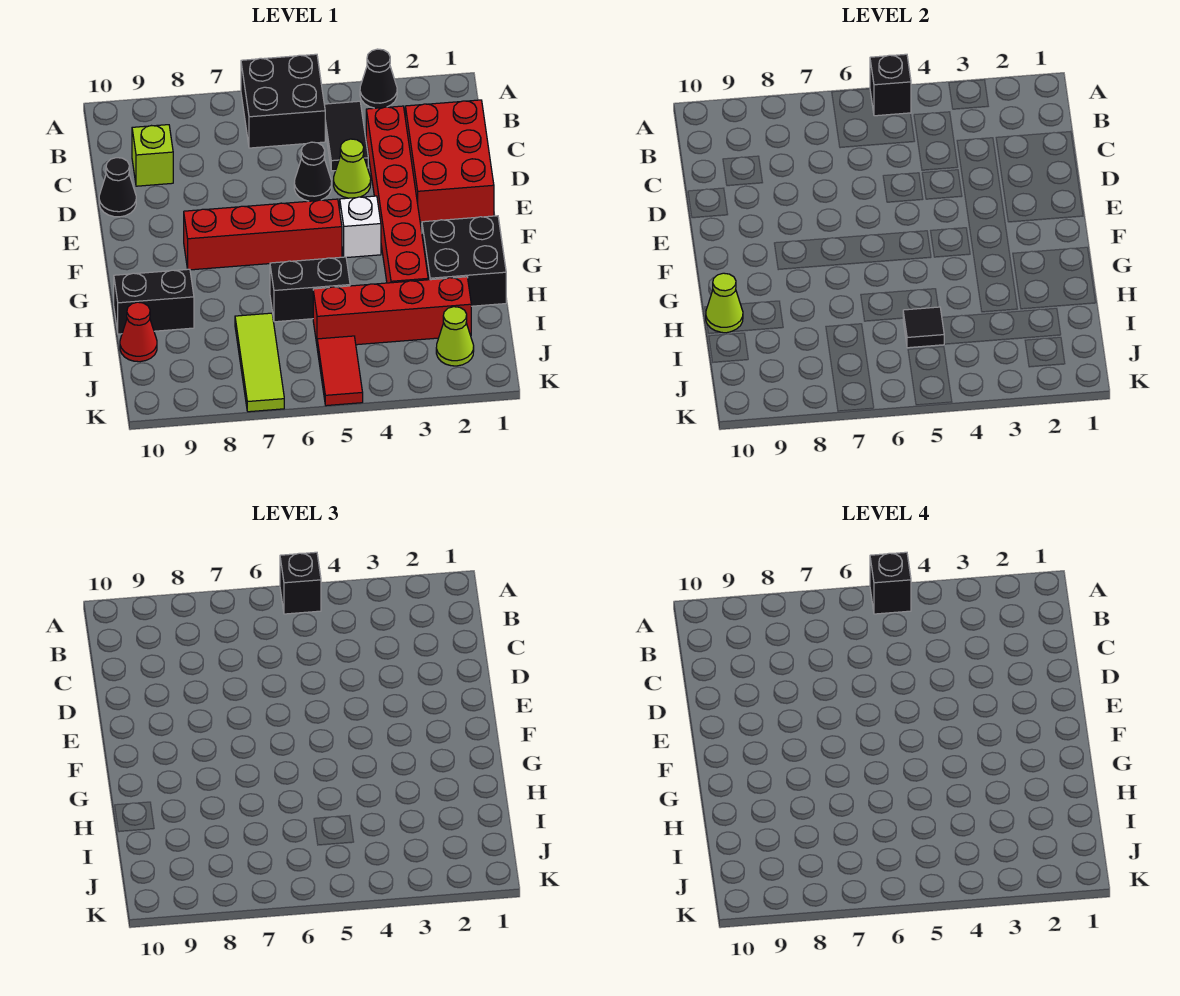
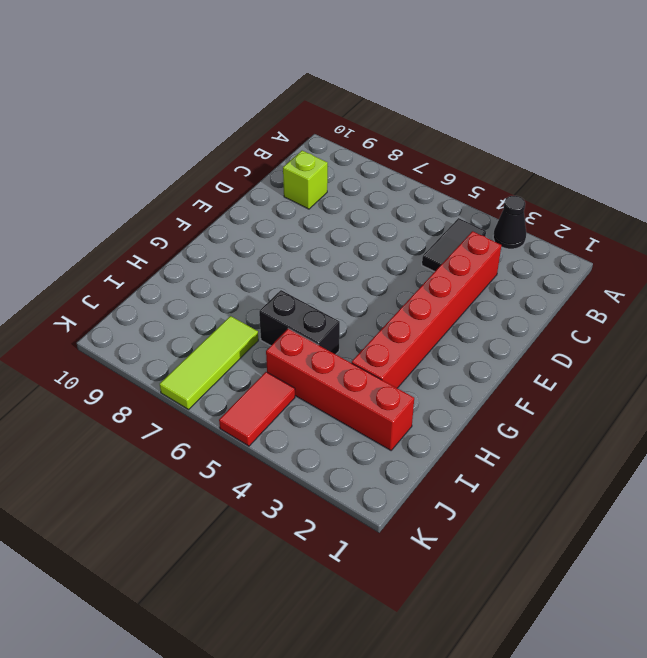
none -> black brick A5:B6 level 1
none -> red brick C1:E2 level 1
none -> lime cone D4 level 1

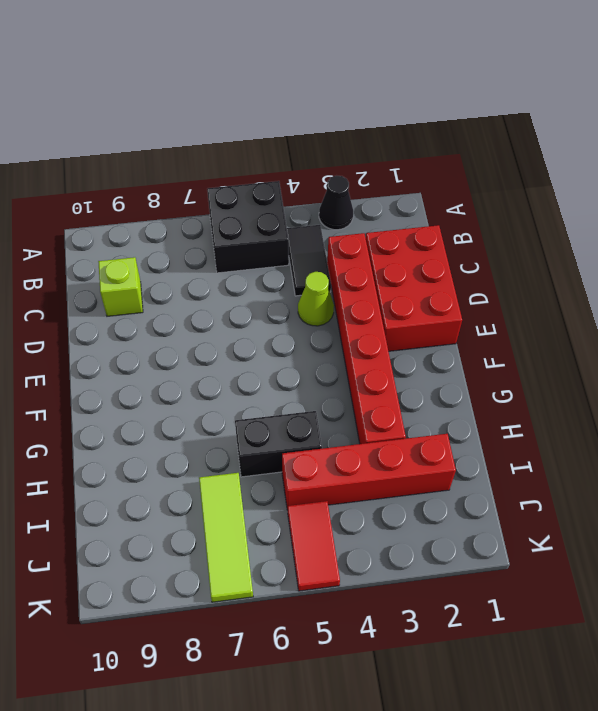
none -> black cone D5 level 1
none -> black cone D10 level 1
none -> white brick F4 level 1

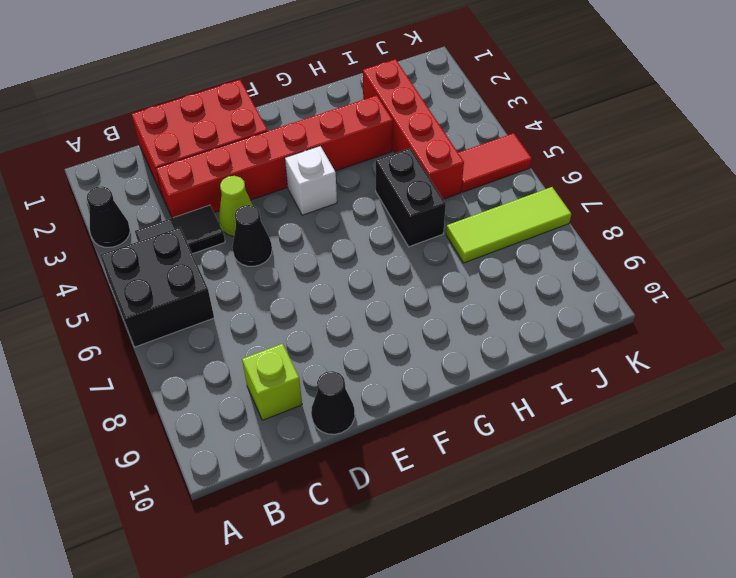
none -> red brick F5:F8 level 1
none -> black brick G1:H2 level 1
none -> black brick H9:H10 level 1

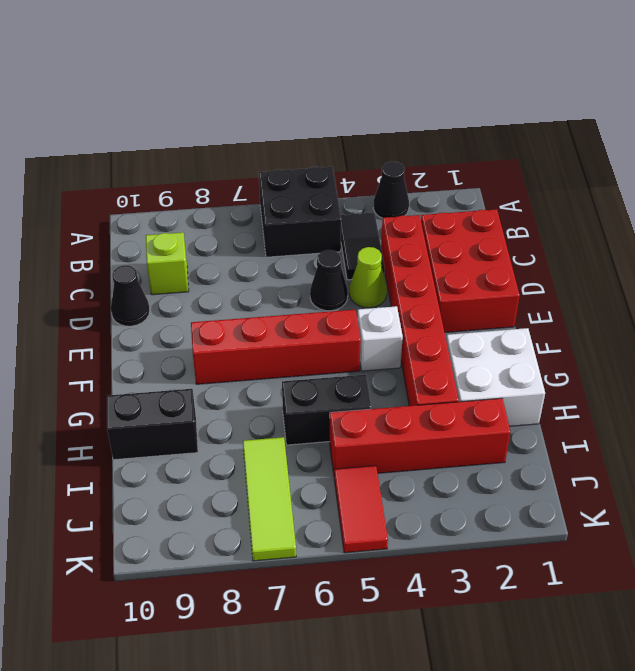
white brick G1:H2 level 1 -> black brick G1:H2 level 1
none -> red cone I10 level 1
none -> lime cone J2 level 1
none -> black brick A5 level 2

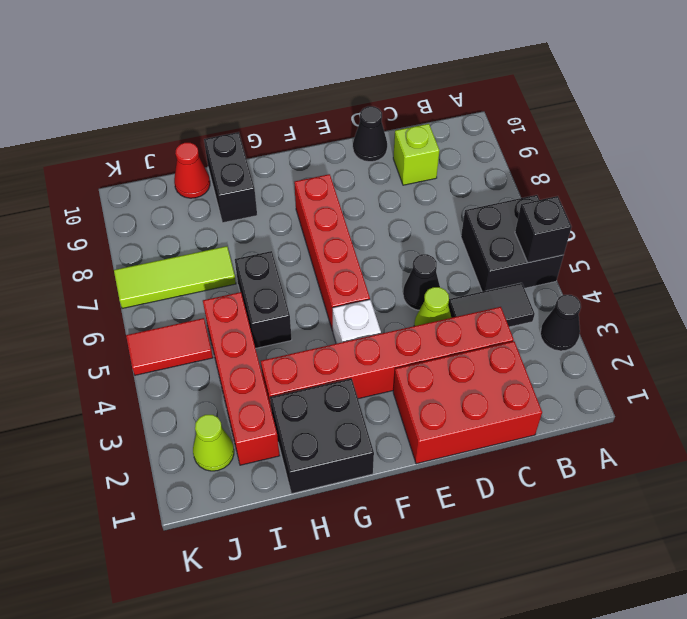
none -> lime cone H10 level 2
none -> black tile I5 level 2
none -> black brick A5 level 3

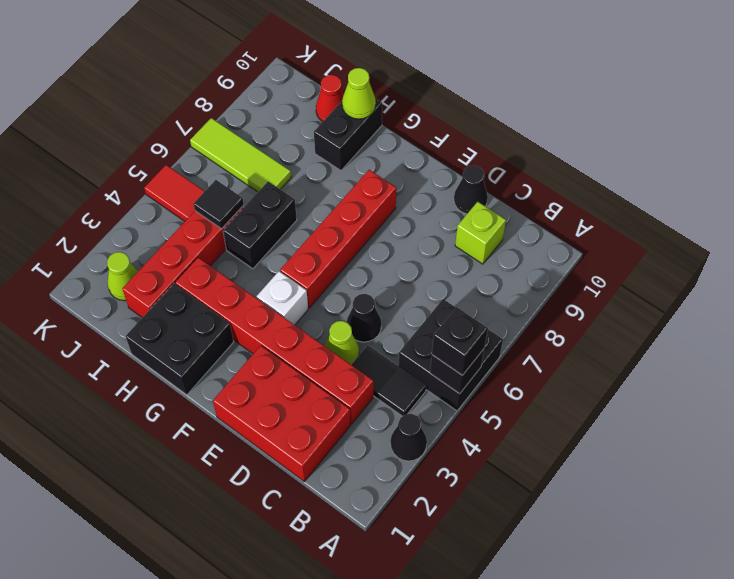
none -> black brick A5 level 4

